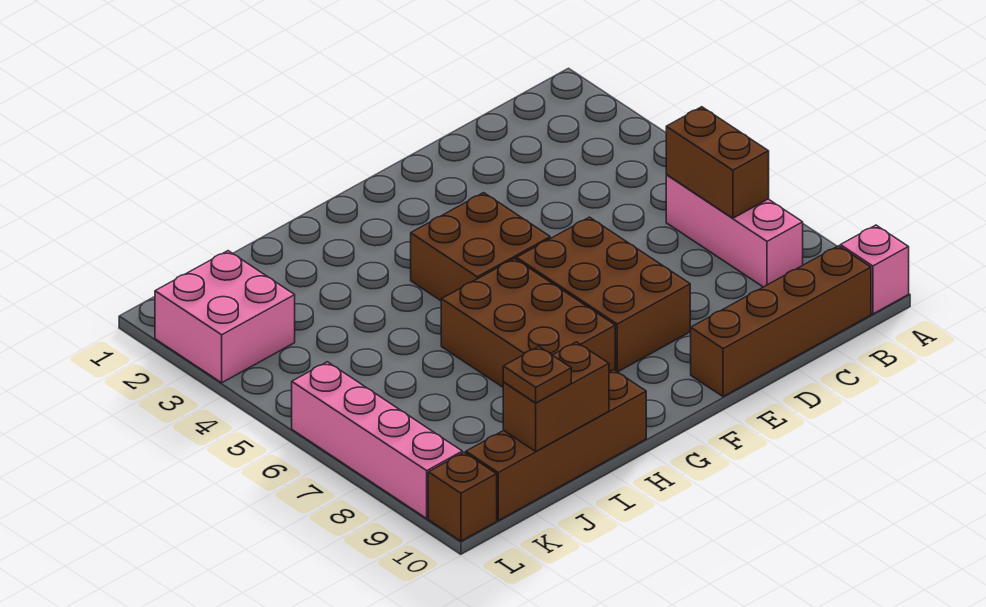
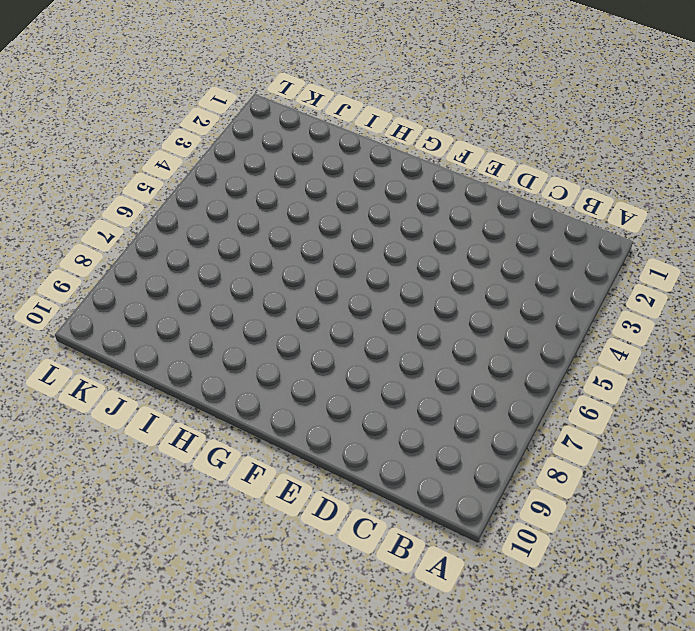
none -> pink brick A10 level 1
none -> pink brick B6:B8 level 1
none -> brown brick B10:E10 level 1

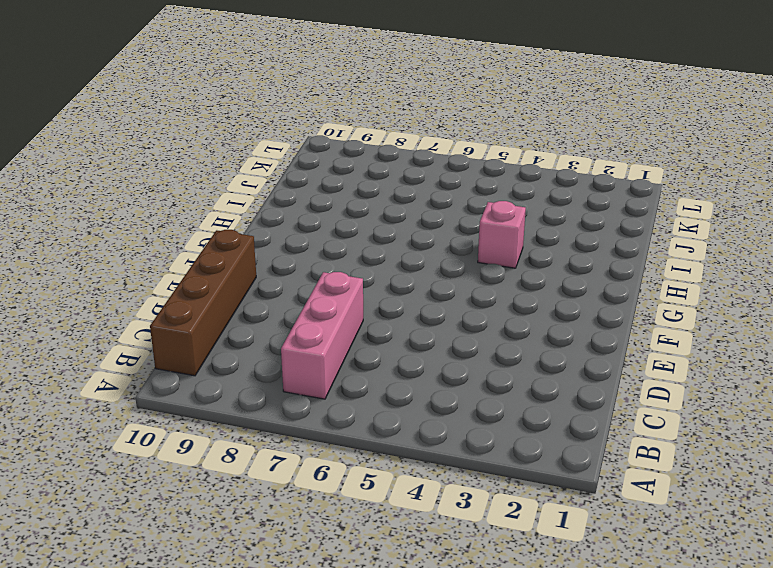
pink brick B7:D7 level 1 -> pink brick B6:B8 level 1
pink brick H4 level 1 -> pink brick A10 level 1
none -> brown brick E6:F8 level 1
none -> brown brick F4:G5 level 1
none -> brown brick G6:H8 level 1

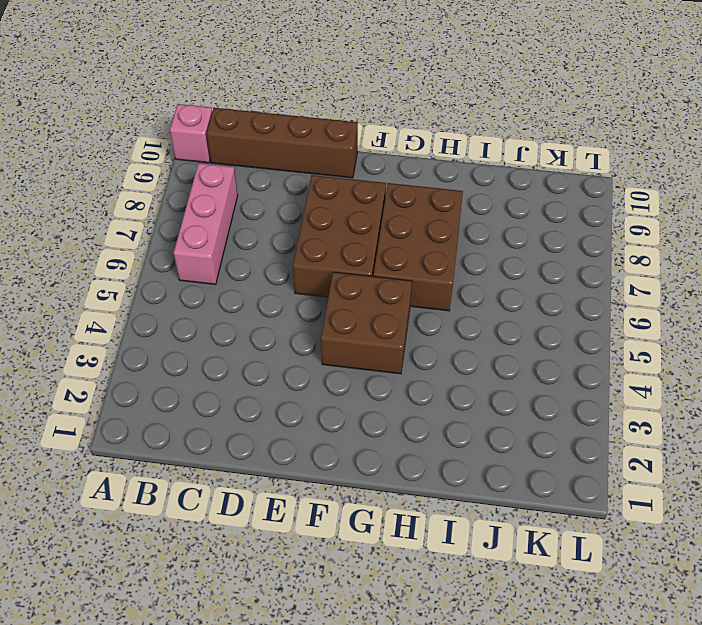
none -> brown brick H10:K10 level 1
none -> pink brick K2:L3 level 1
none -> pink brick L6:L9 level 1

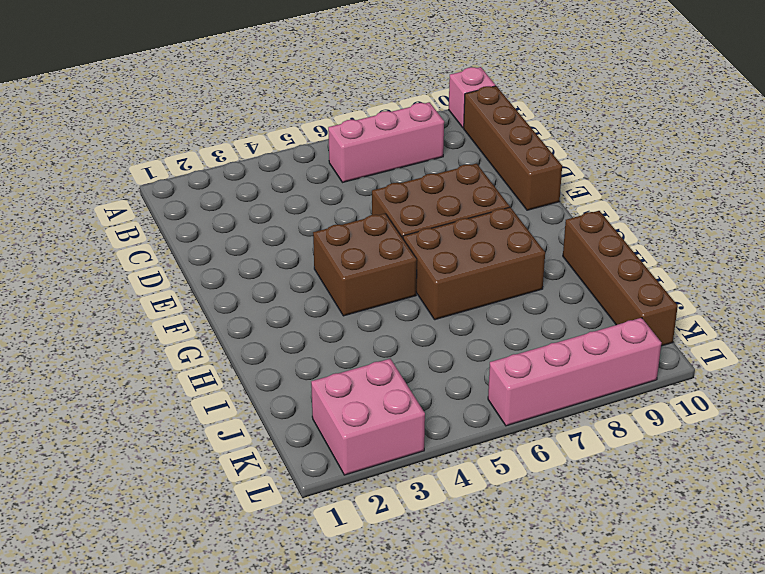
none -> brown brick L10 level 1
none -> brown brick B6:B7 level 2
none -> brown brick I10:J10 level 2

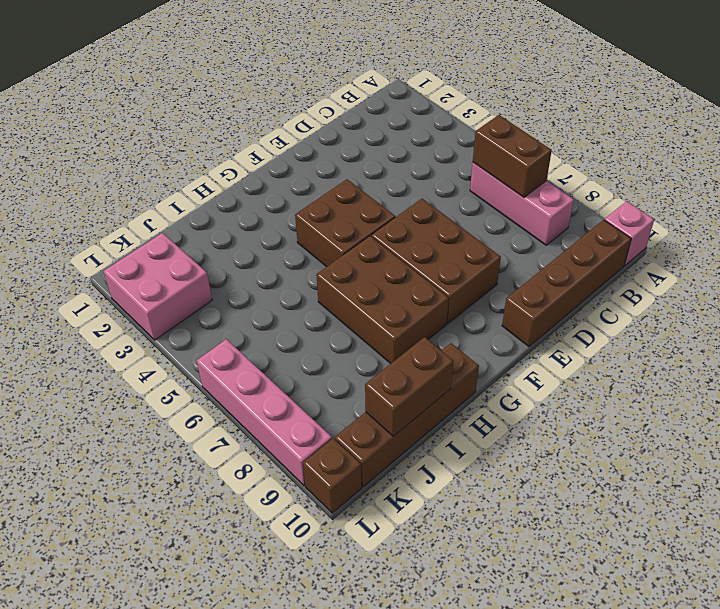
none -> brown plate J10 level 3

